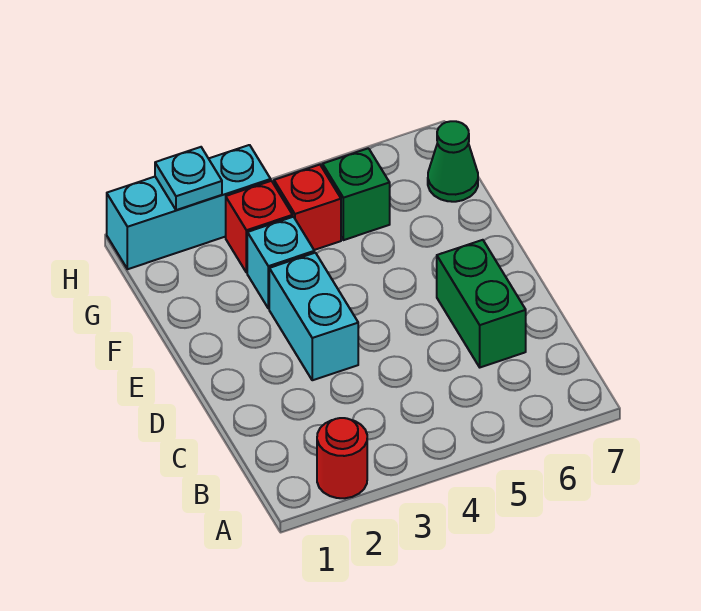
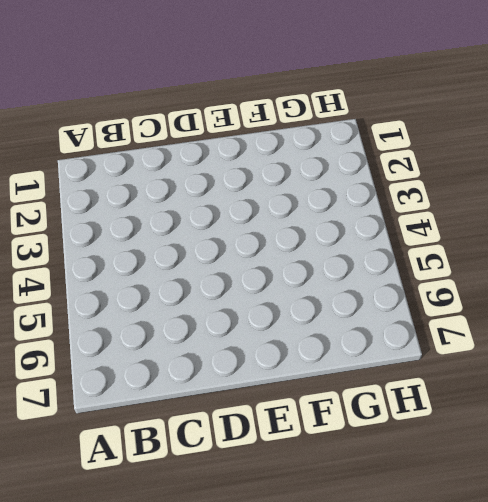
none -> red round brick A2 level 1
none -> green brick C6:D6 level 1

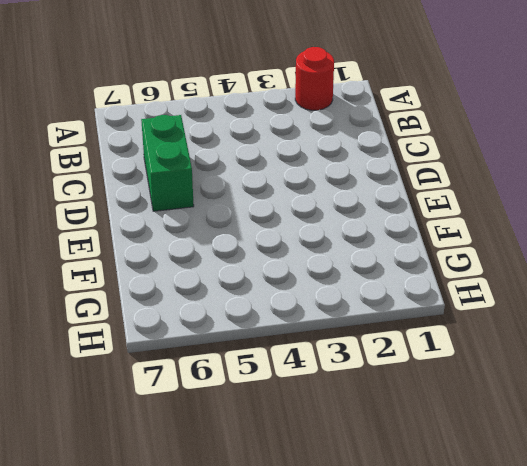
none -> cyan brick D3:E3 level 1
none -> cyan brick F3 level 1

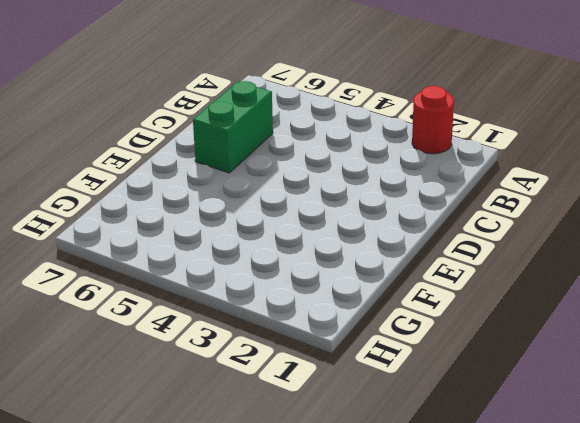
none -> cyan brick D3:E3 level 1
none -> cyan brick F3 level 1

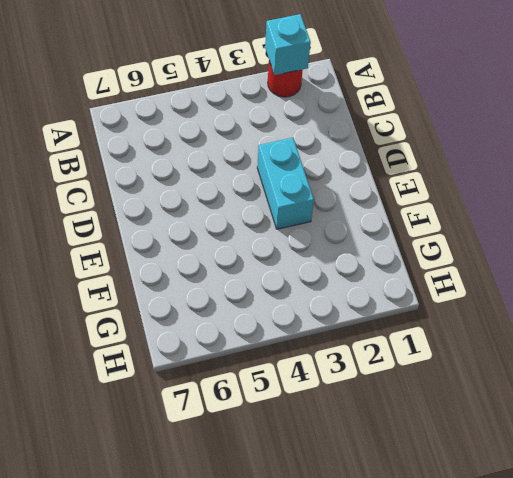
cyan brick A2 level 2 -> cyan brick F3 level 1
none -> green brick C6:D6 level 1
none -> red brick G3 level 1

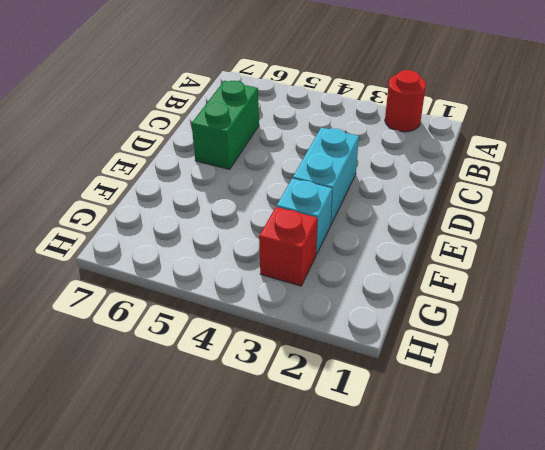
none -> red brick G4 level 1
none -> green brick G5 level 1

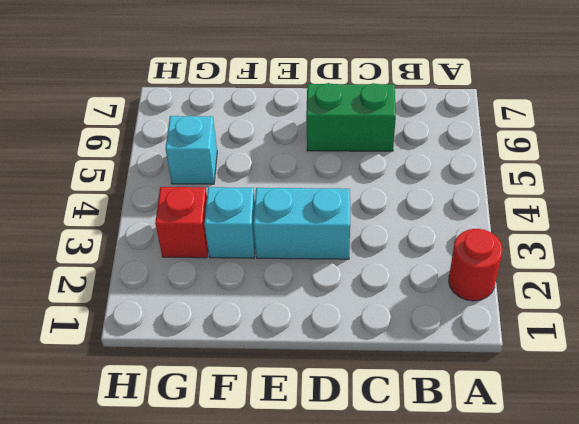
cyan brick G5 level 1 -> green brick G5 level 1
none -> red brick G4 level 1
none -> green cone G7 level 1

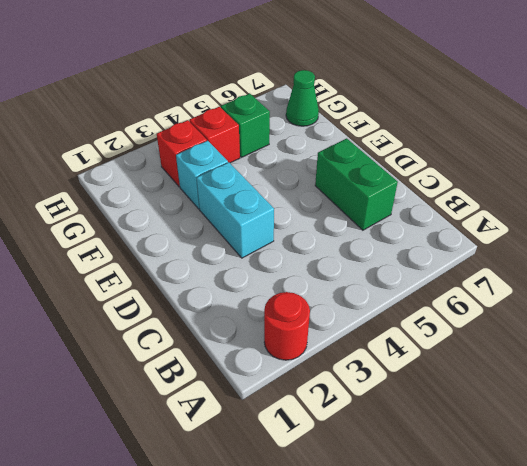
none -> cyan brick H1:H3 level 1
none -> cyan plate H2 level 2

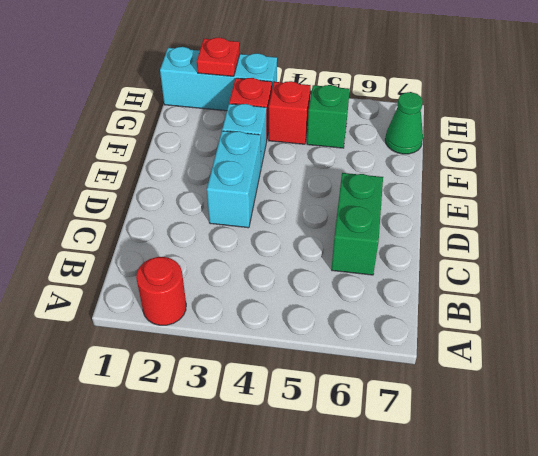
red plate H2 level 2 -> cyan plate H2 level 2

